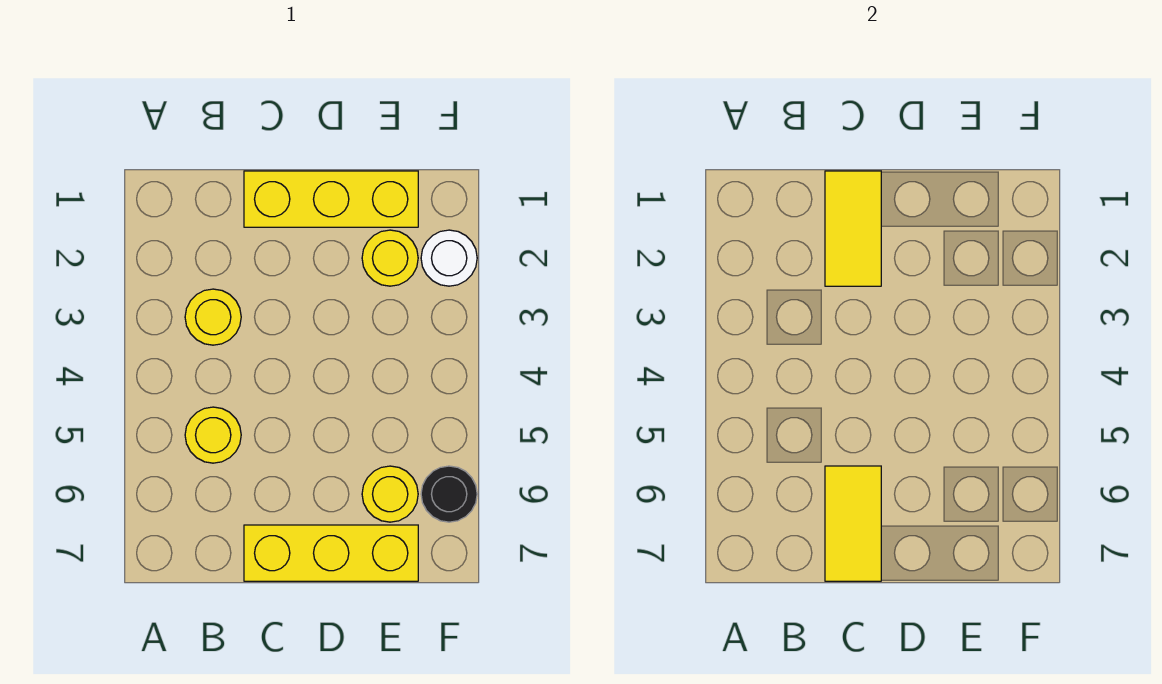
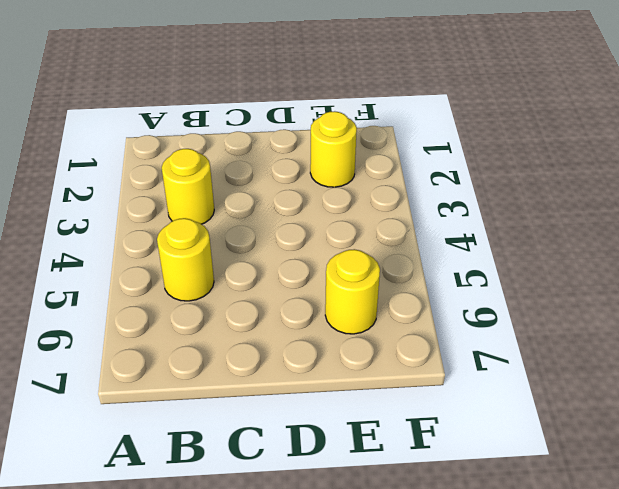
none -> yellow brick C1:E1 level 1
none -> yellow brick C7:E7 level 1

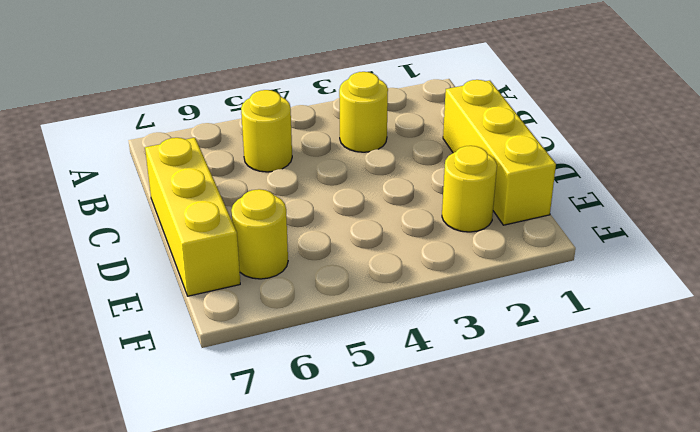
none -> white round brick F2 level 1
none -> black round brick F6 level 1

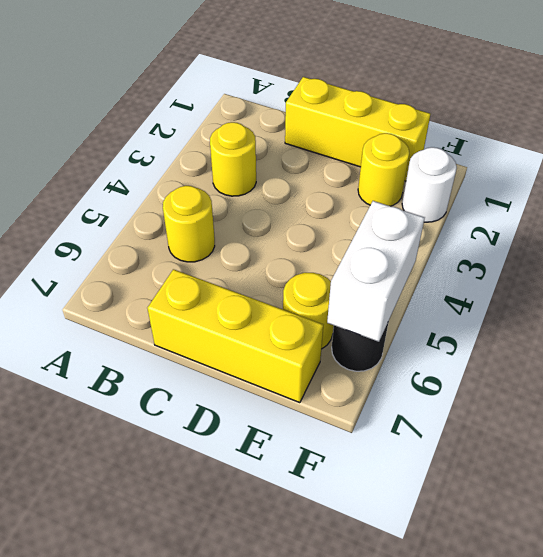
white brick F5:F6 level 2 -> none
none -> yellow tile C1:C2 level 2
none -> yellow tile C6:C7 level 2

